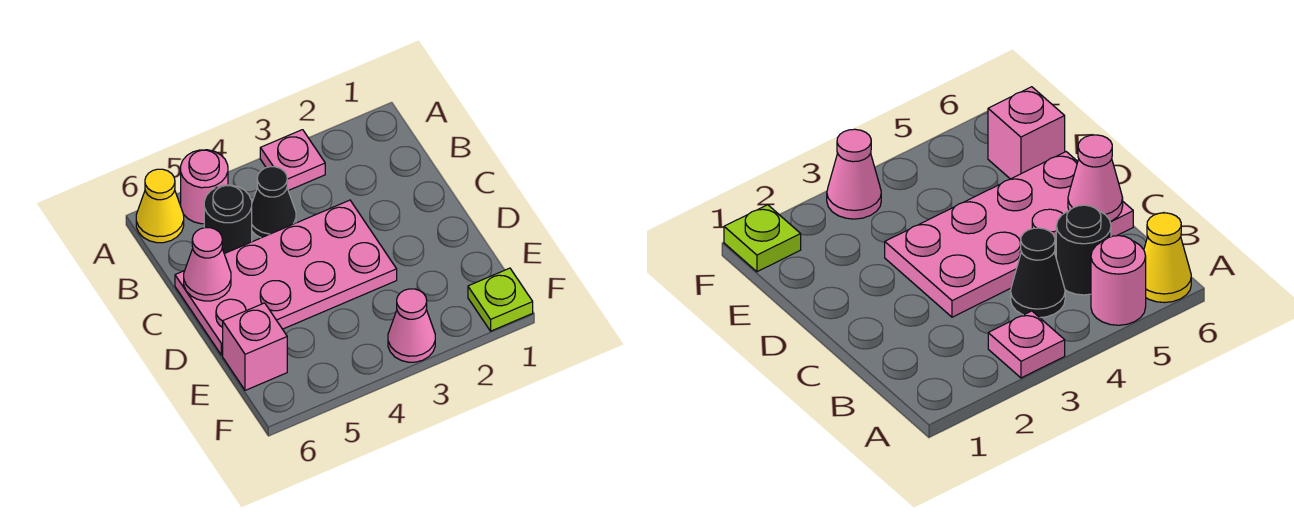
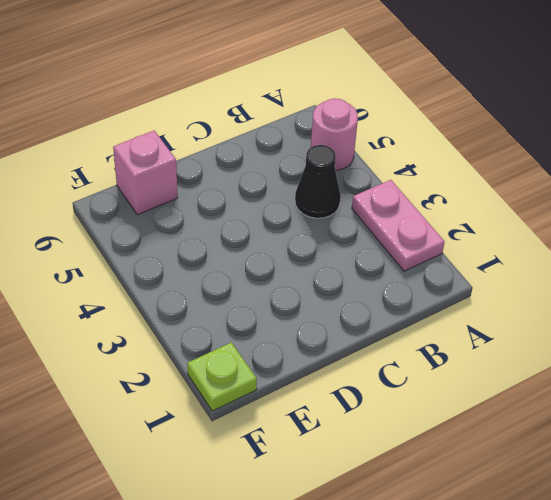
pink plate A2:A3 level 1 -> pink plate A3 level 1
none -> yellow cone A6 level 1
none -> black round brick B5 level 1

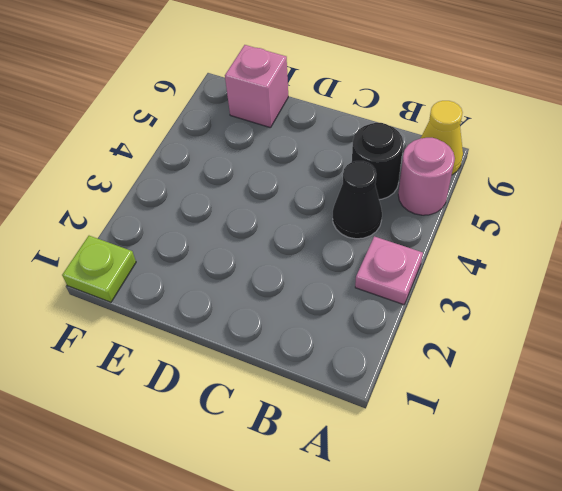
none -> pink plate C3:D6 level 1
none -> pink cone F3 level 1

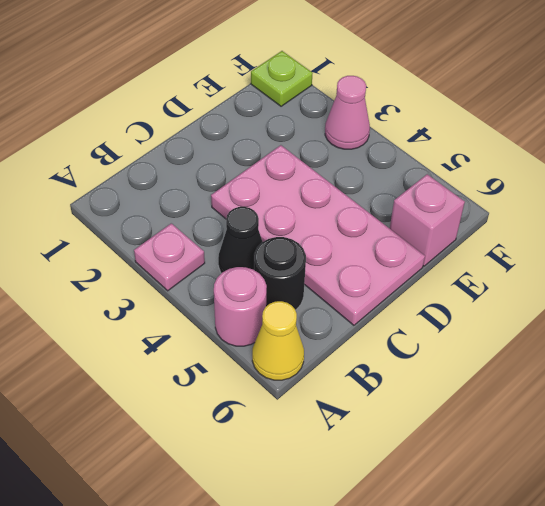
none -> pink cone C6 level 2

